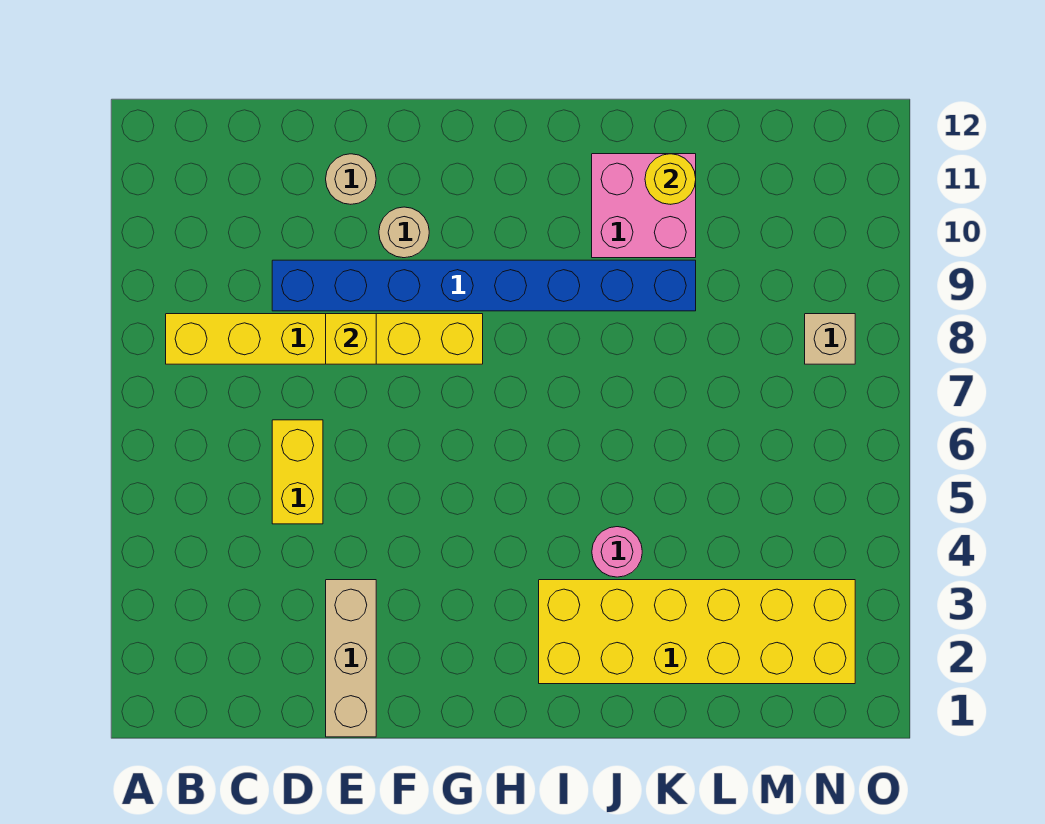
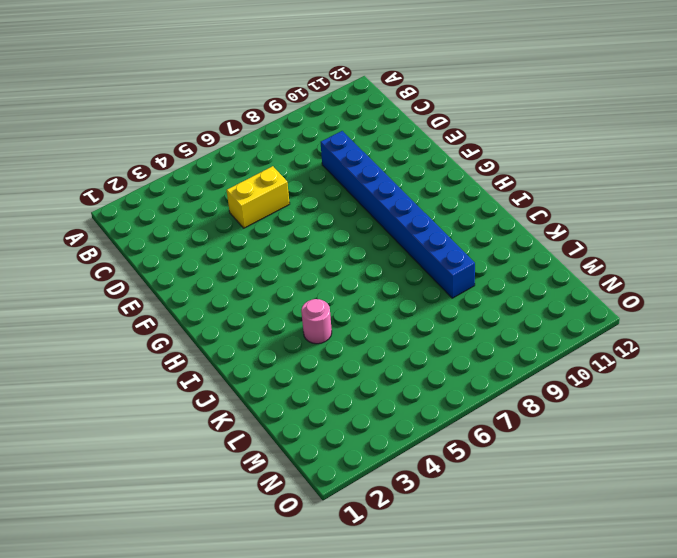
none -> yellow brick B8:G8 level 1
none -> tan brick E1:E3 level 1
none -> tan round brick E11 level 1

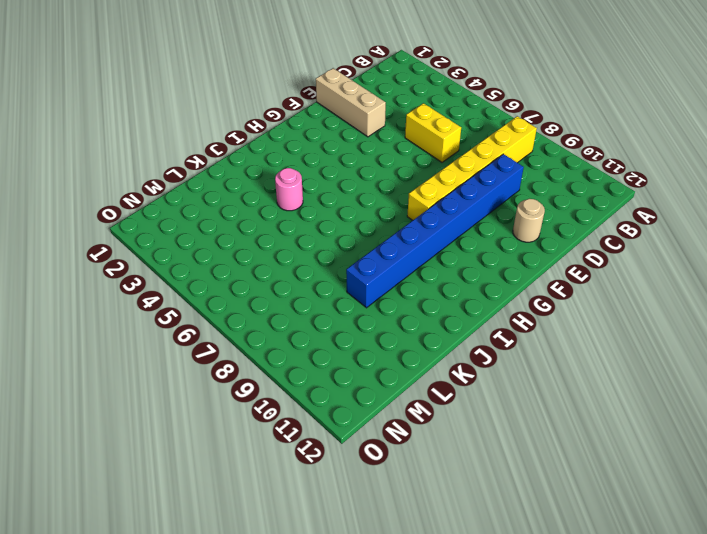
none -> tan round brick F10 level 1
none -> yellow brick I2:N3 level 1
none -> pink brick J10:K11 level 1

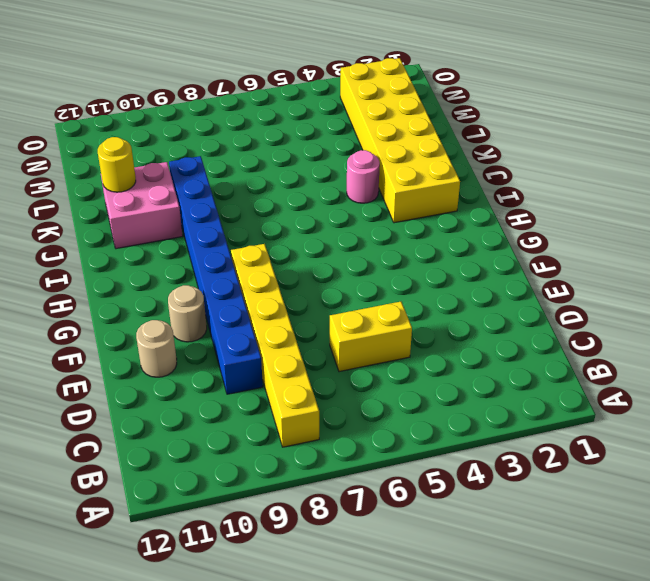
none -> tan brick E1:E3 level 1
none -> tan brick N8 level 1
none -> yellow brick E8 level 2

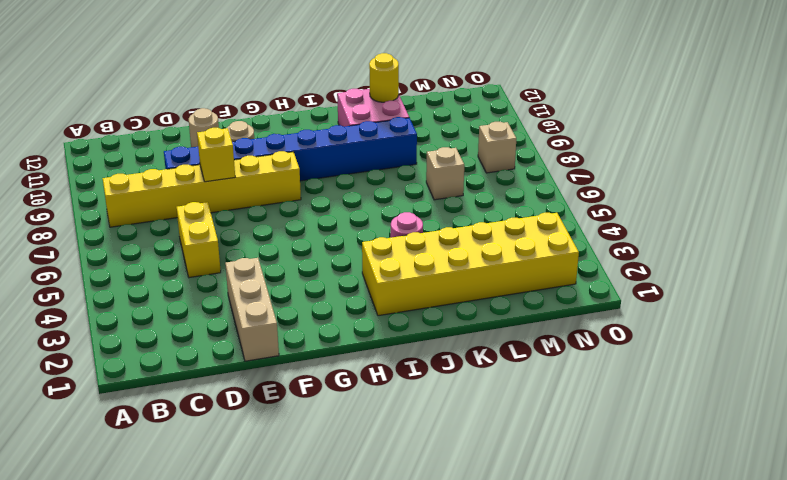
tan brick L7 level 1 -> none

